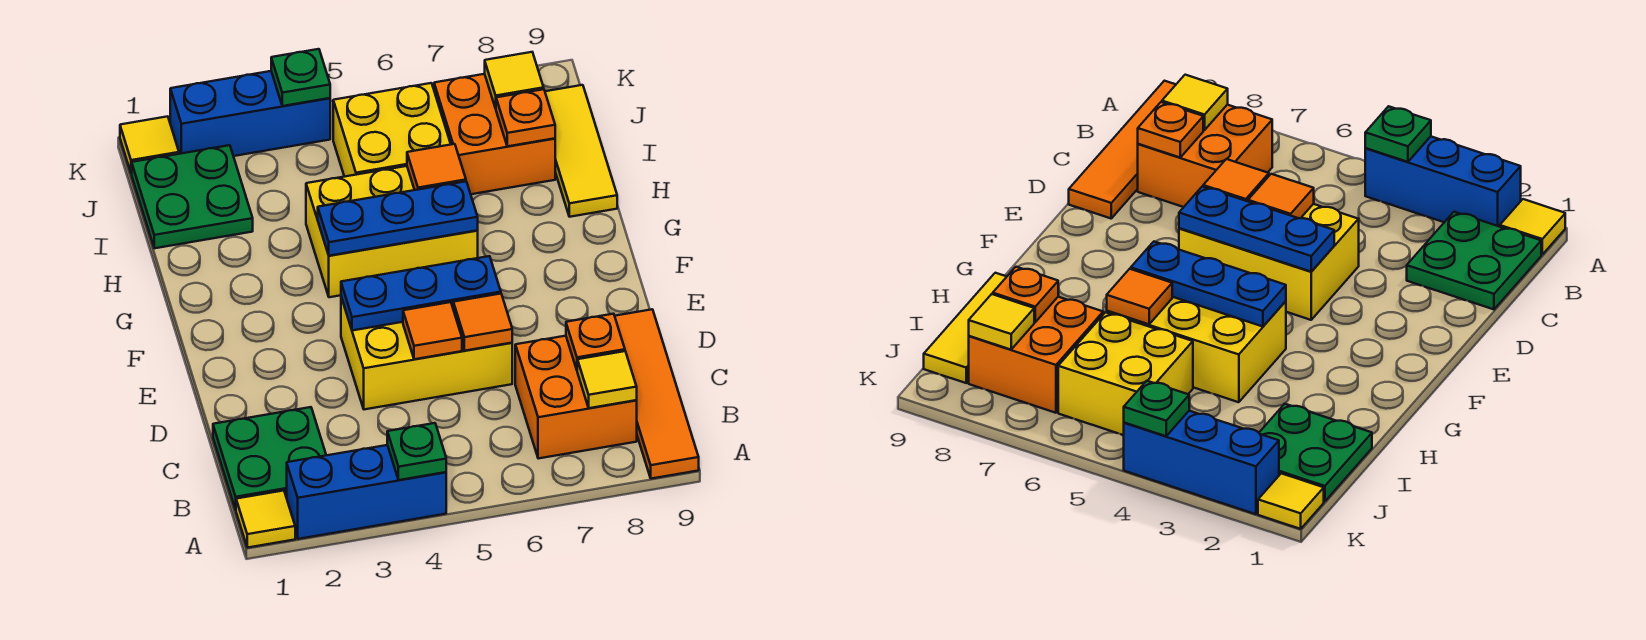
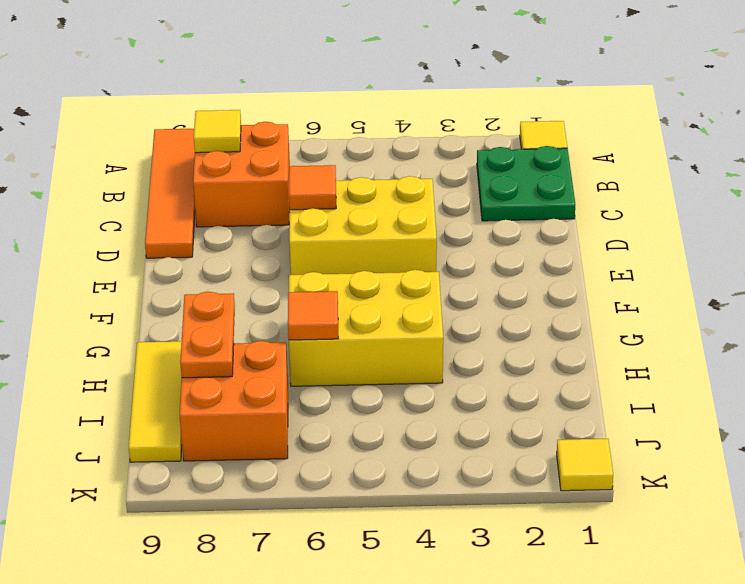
orange plate H8:I8 level 2 -> orange plate I8 level 2
none -> blue brick A2:A4 level 1
none -> green plate I1:J2 level 1
none -> yellow brick I5:J6 level 1

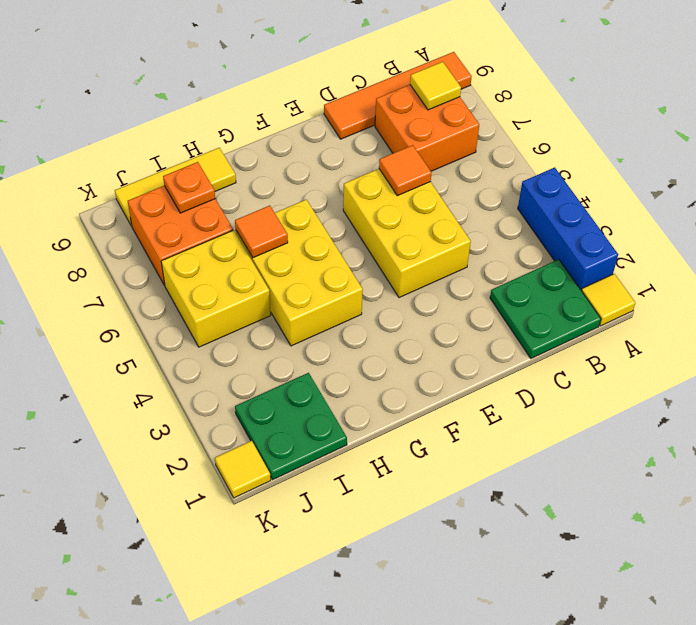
none -> blue brick K2:K4 level 1
none -> green plate A4 level 2
none -> orange plate C8 level 2

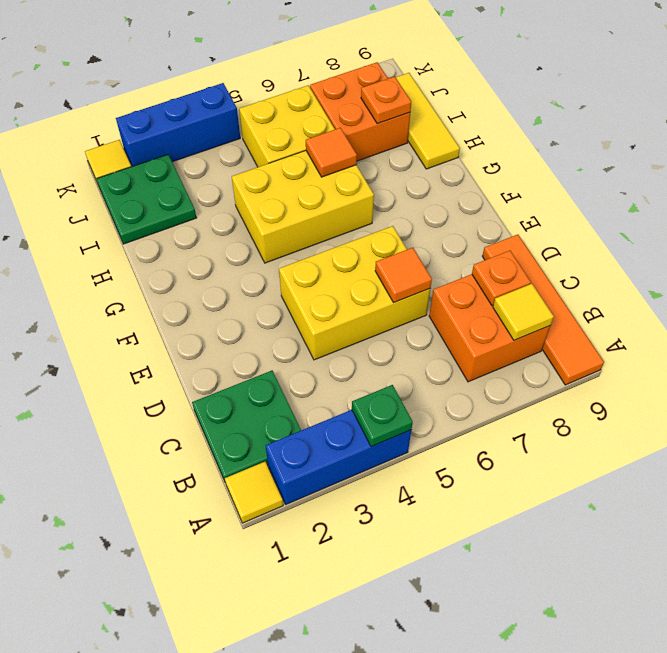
none -> orange tile D5 level 2
none -> blue plate E4:E6 level 2
none -> blue plate G4:G6 level 2

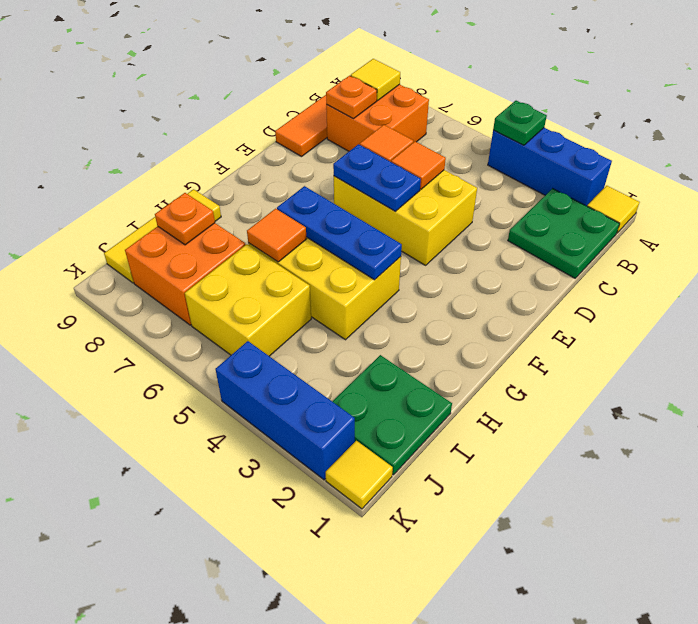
blue plate E5:E6 level 2 -> blue plate E4:E6 level 2
none -> yellow tile J8 level 2
none -> green plate K4 level 2

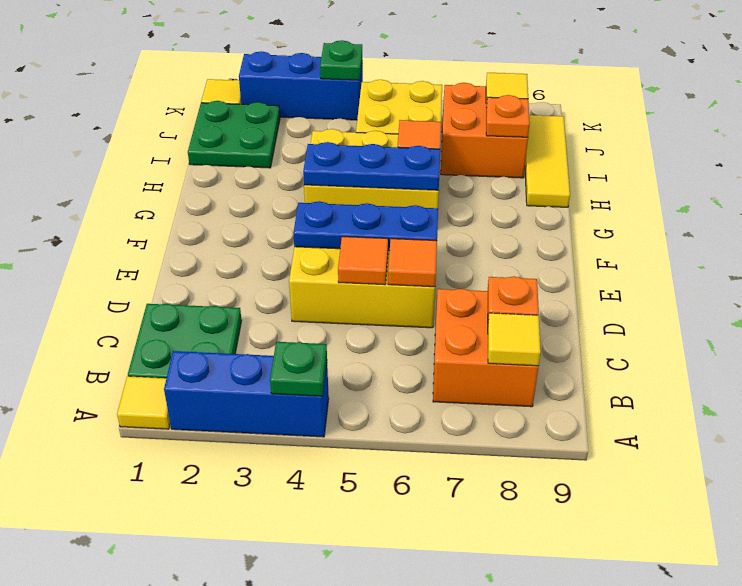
none -> orange tile A9:D9 level 1

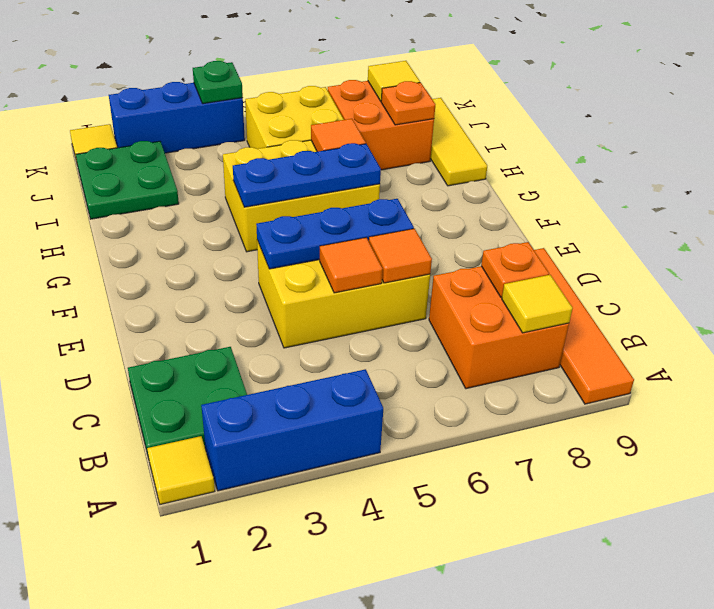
none -> green plate A4 level 2

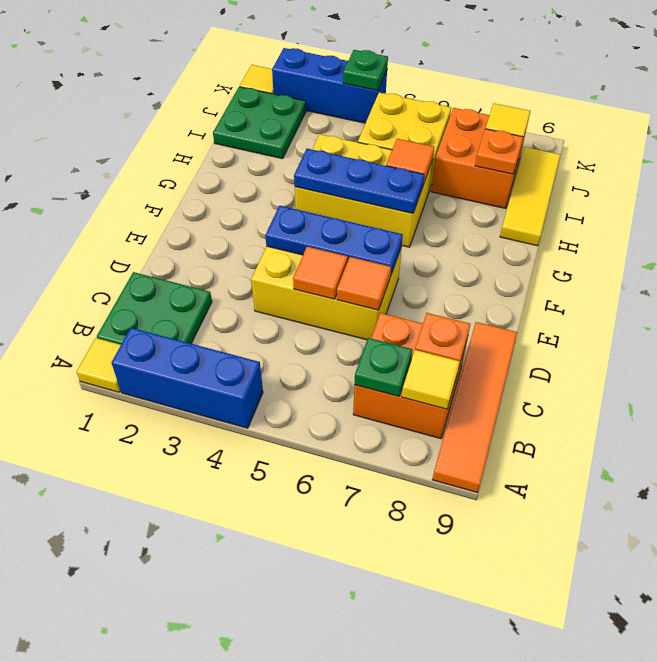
green plate B7 level 2 -> green plate A4 level 2

